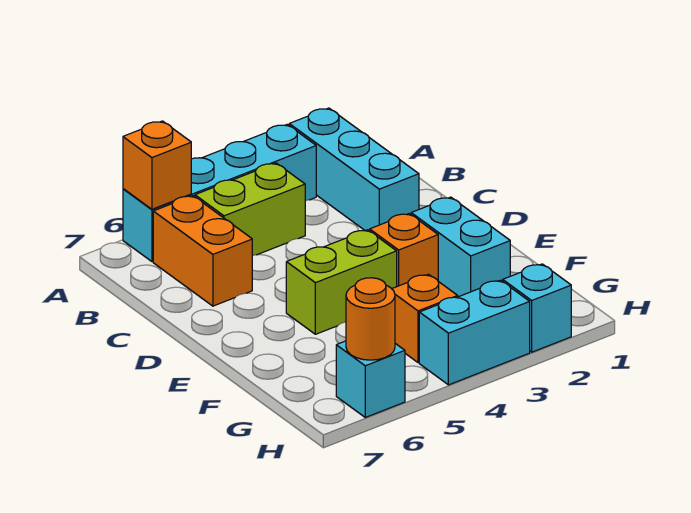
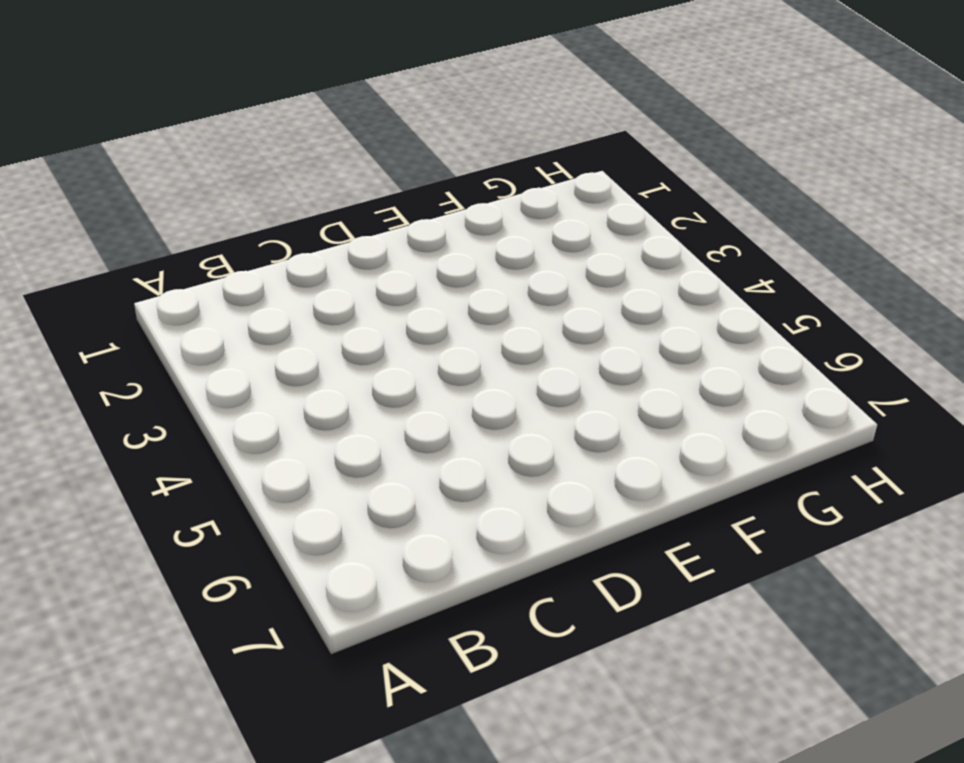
none -> cyan brick A2:C2 level 1
none -> cyan brick A3:A6 level 1
none -> lime brick B4:B5 level 1

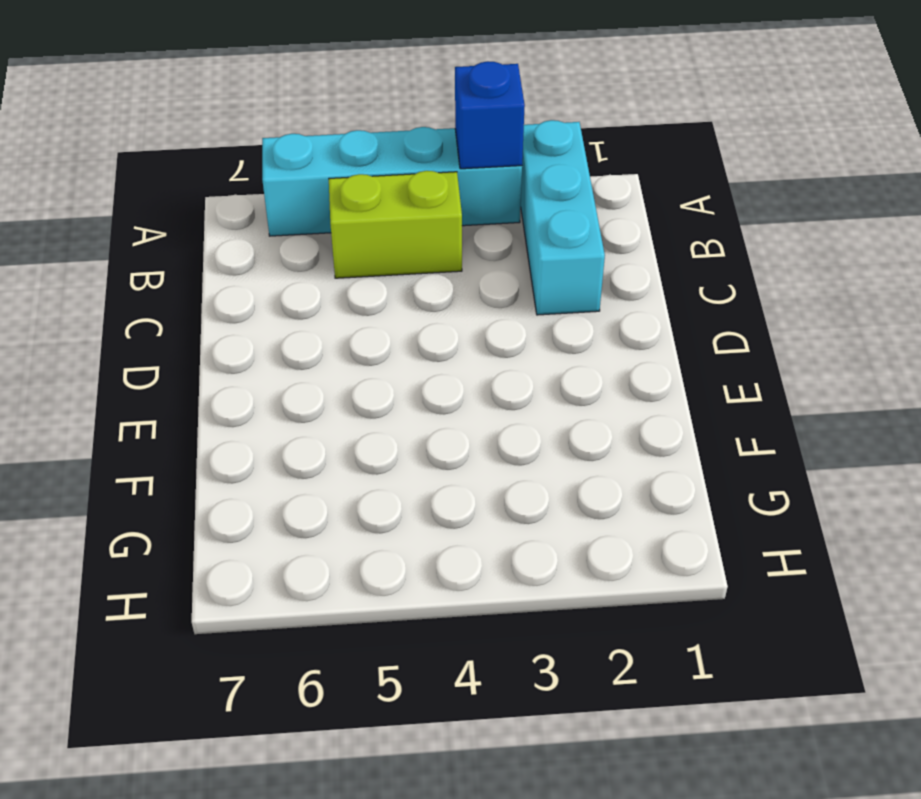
blue brick A3 level 2 -> none
none -> orange brick B6:C6 level 1
none -> cyan brick E2:F2 level 1
none -> orange brick E3 level 1

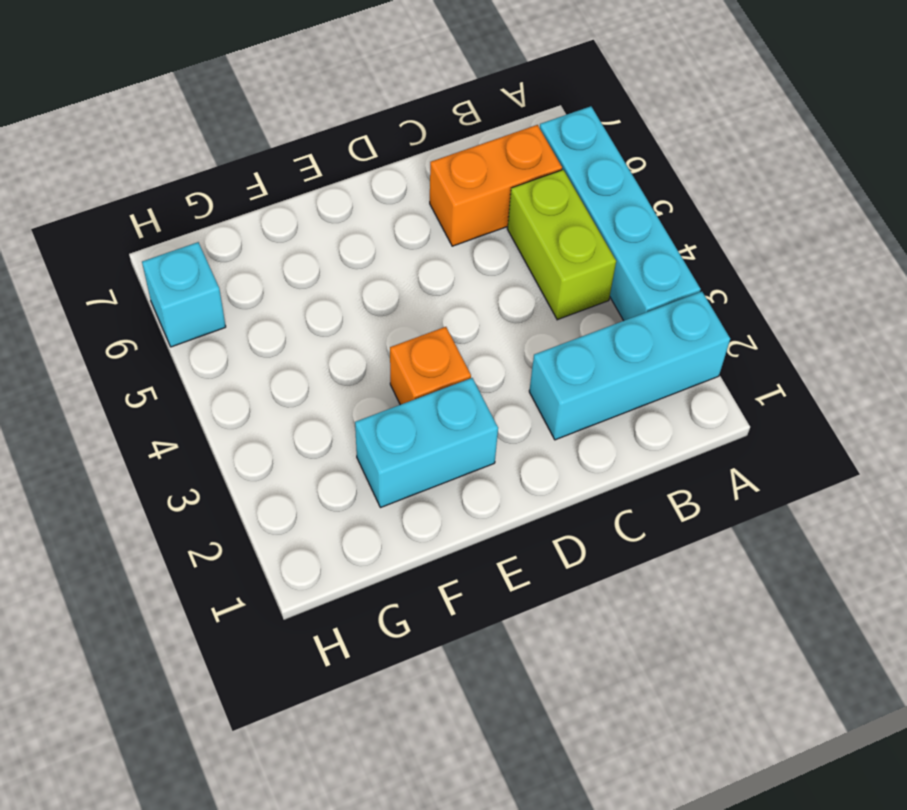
none -> lime brick E4:E5 level 1
none -> orange brick G4 level 1
none -> cyan brick H2 level 1

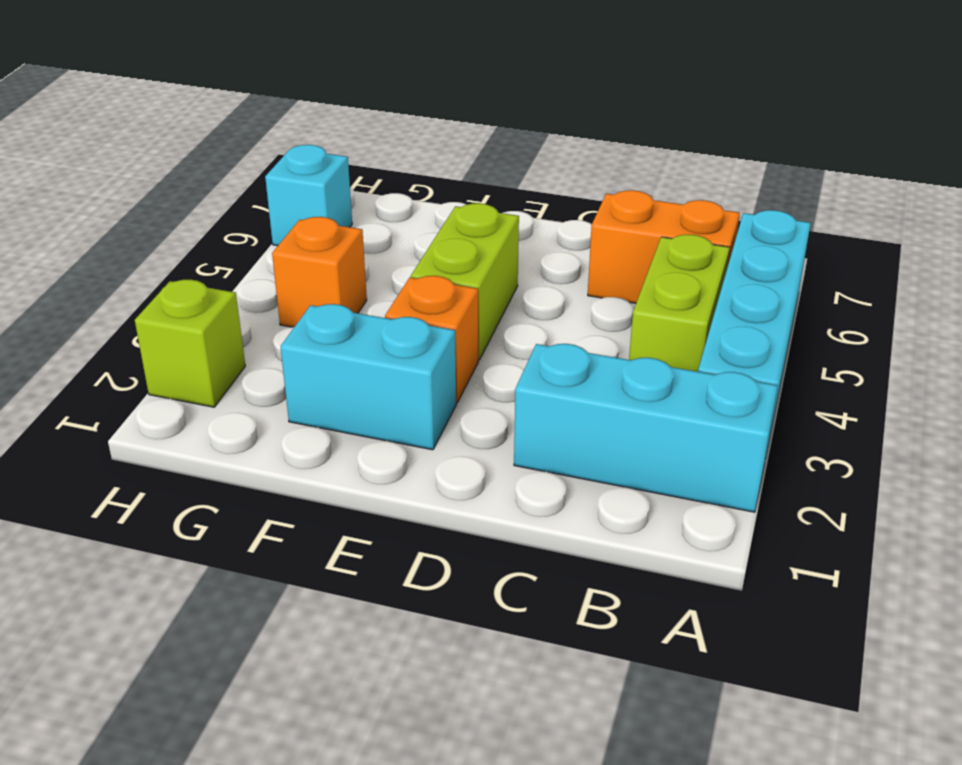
lime brick H2 level 1 -> cyan brick H2 level 1
none -> cyan brick H3:H4 level 1
none -> orange brick A6 level 2
none -> orange round brick H6 level 2

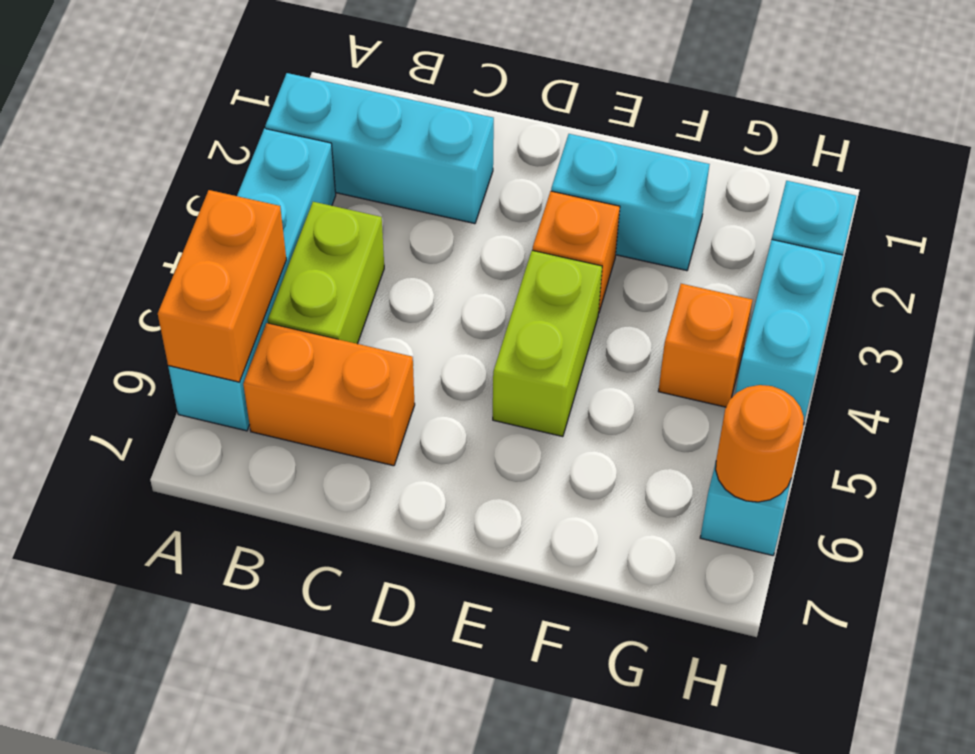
orange brick A5:A6 level 2 -> orange brick A6 level 2

